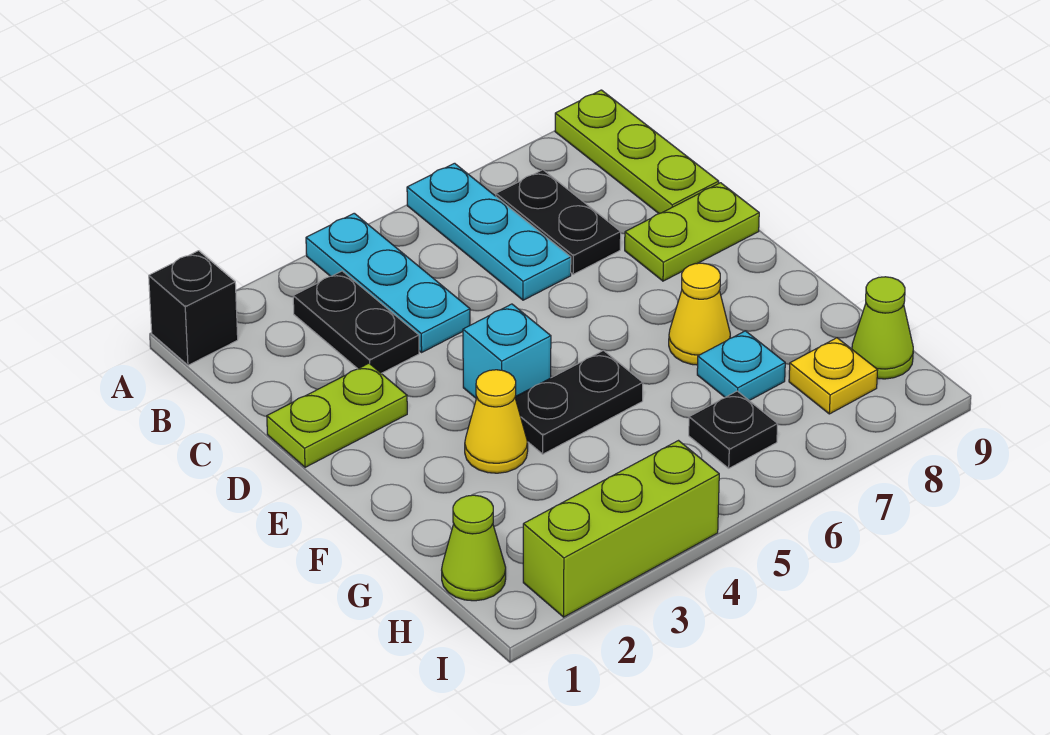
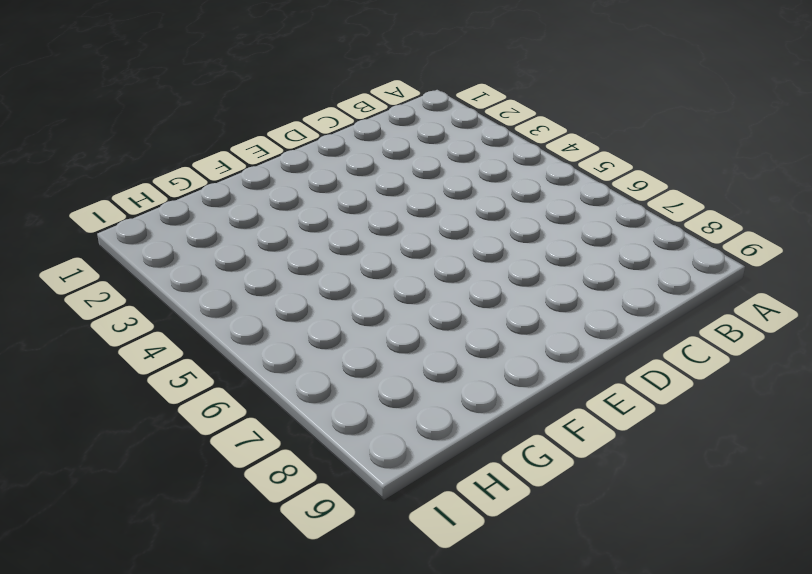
none -> black brick A1 level 1
none -> cyan plate A4:C4 level 1
none -> cyan plate A6:C6 level 1

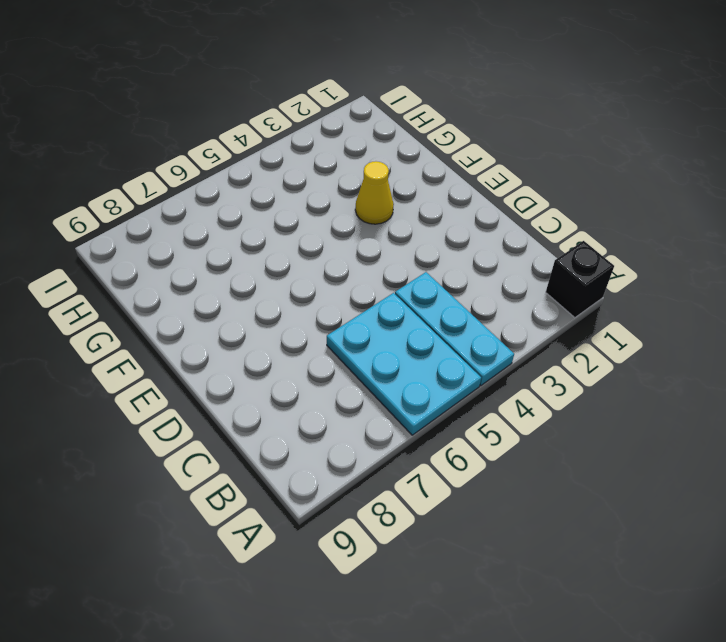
cyan plate A5:C6 level 1 -> cyan plate A6:C6 level 1
none -> lime plate A9:C9 level 1
none -> black plate B3:C3 level 1
none -> black plate B7:C7 level 1

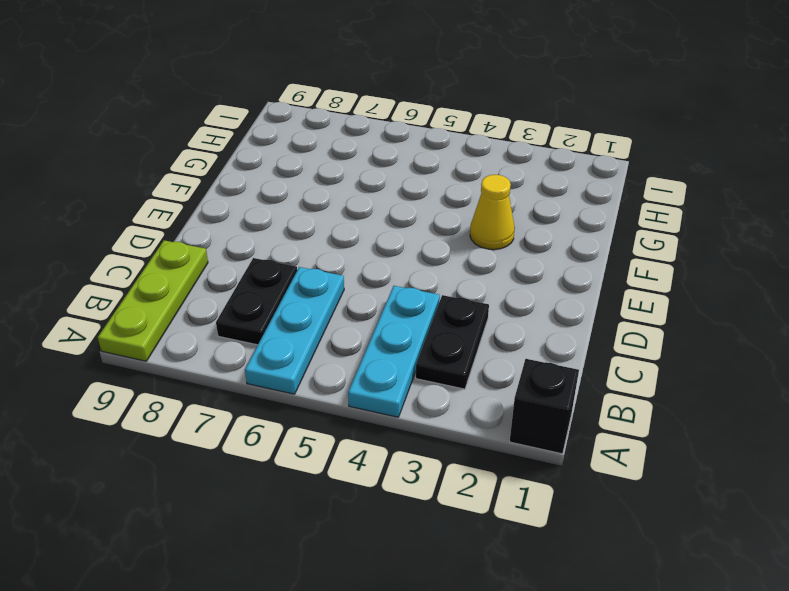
none -> lime plate D1:D2 level 1
none -> lime plate D8:D9 level 1
none -> cyan brick E4 level 1

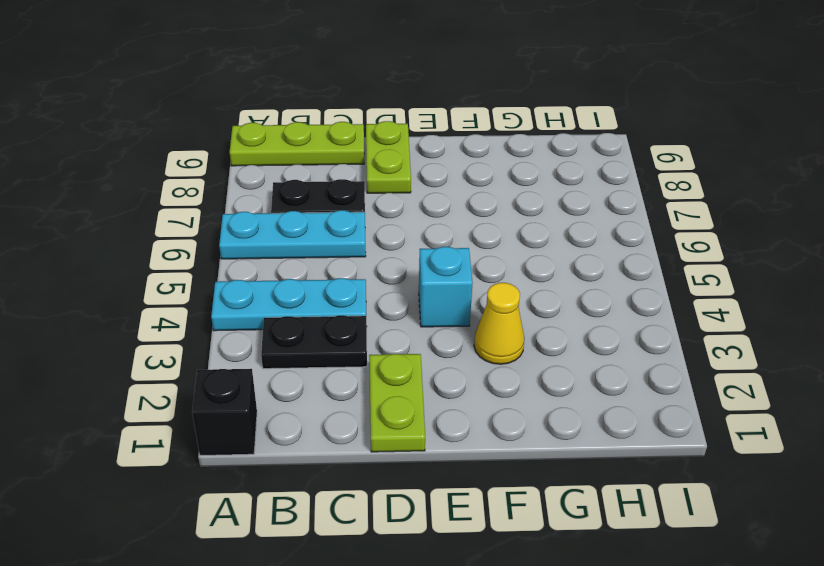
none -> black plate F4:F5 level 1
none -> yellow cone F7 level 1
none -> cyan plate G7 level 1

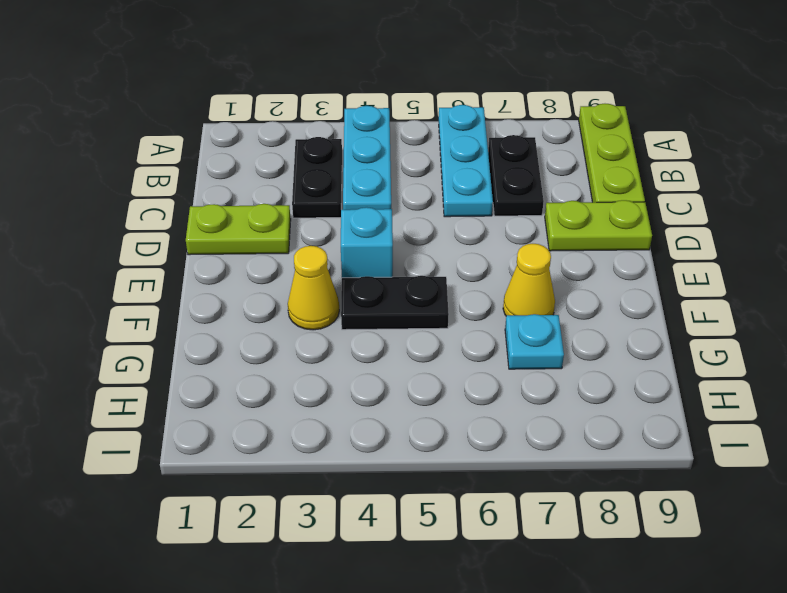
none -> black brick A1 level 1
none -> lime cone H1 level 1
none -> black plate H6 level 1

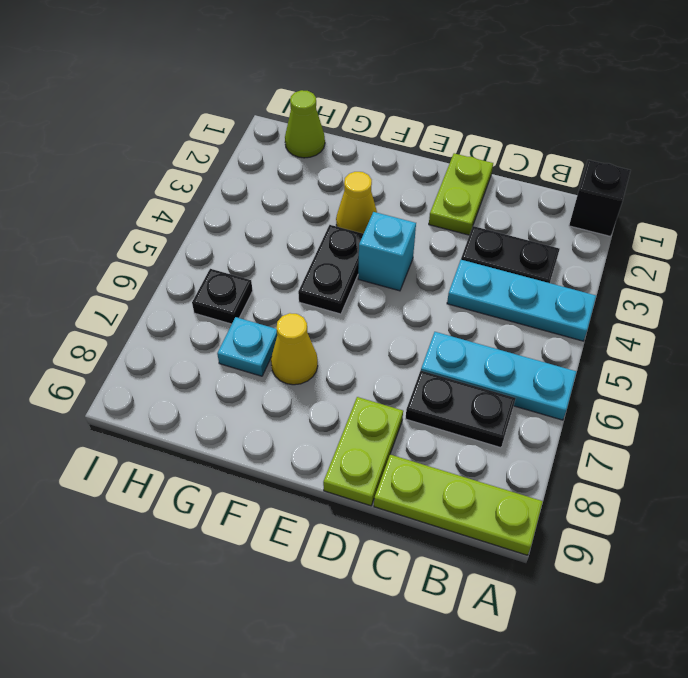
none -> yellow plate H8 level 1
none -> lime cone H9 level 1
none -> lime brick I2:I4 level 1

